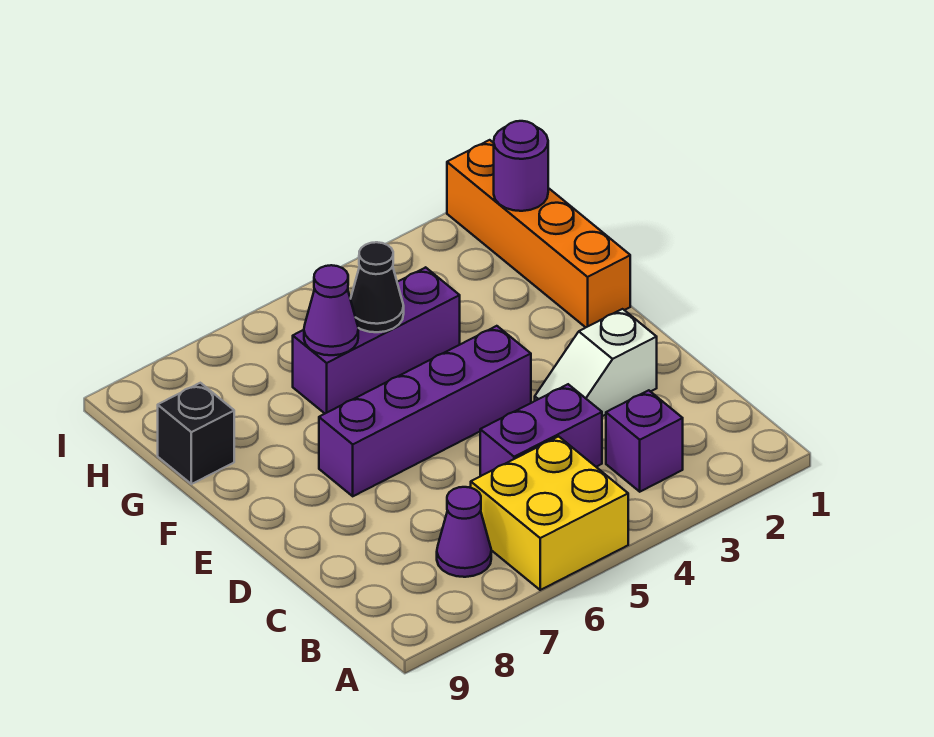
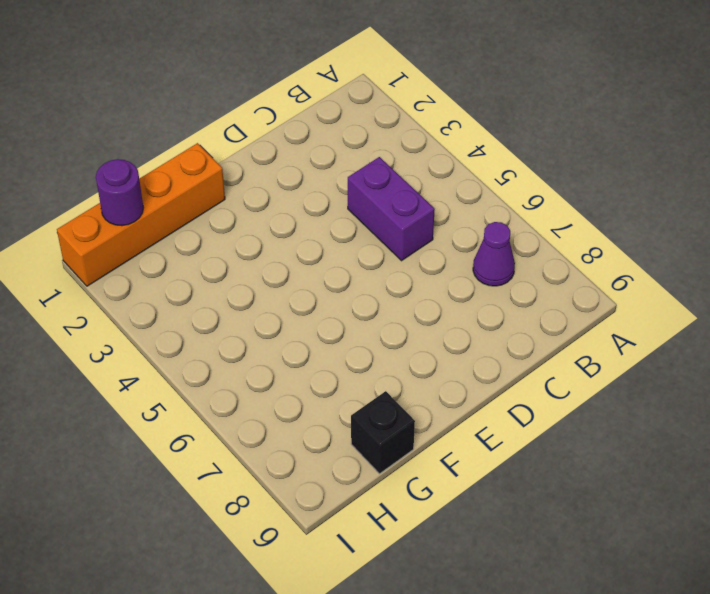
none -> yellow brick A5:B6 level 1
none -> purple brick B3 level 1
none -> white slope D2:D3 level 1 top 2

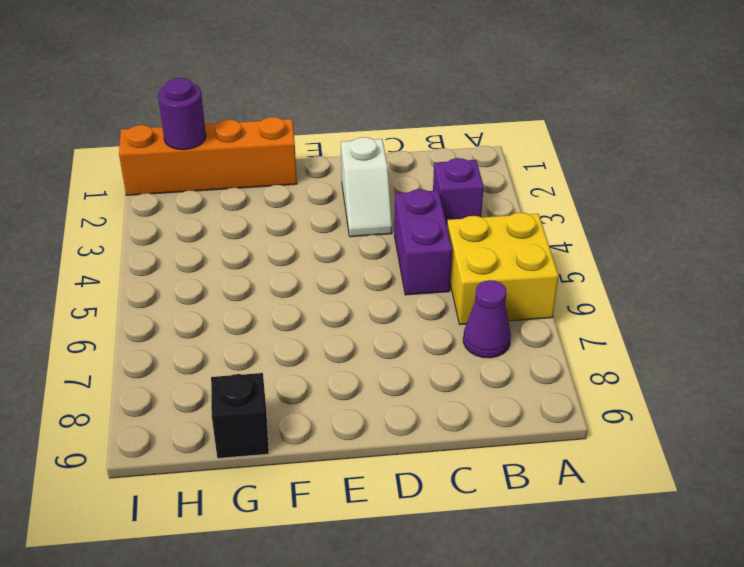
none -> purple brick E4:E7 level 1
none -> purple brick G4:G6 level 1
none -> black cone G5 level 2

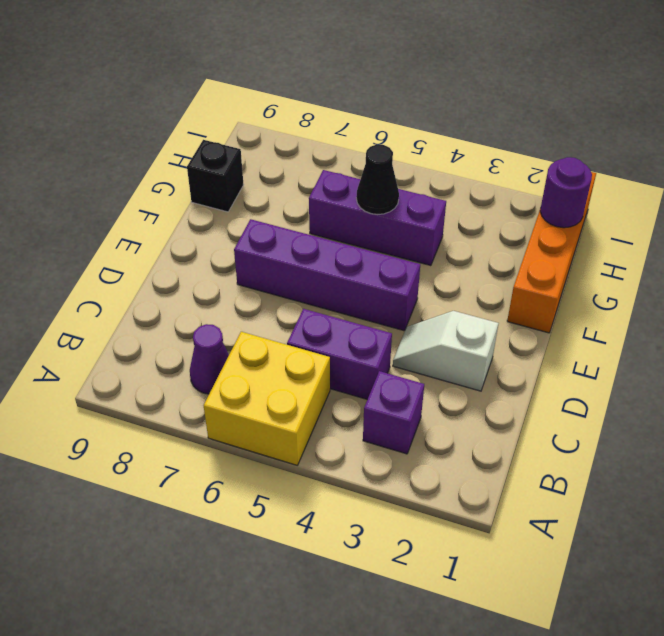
none -> purple cone G6 level 2

